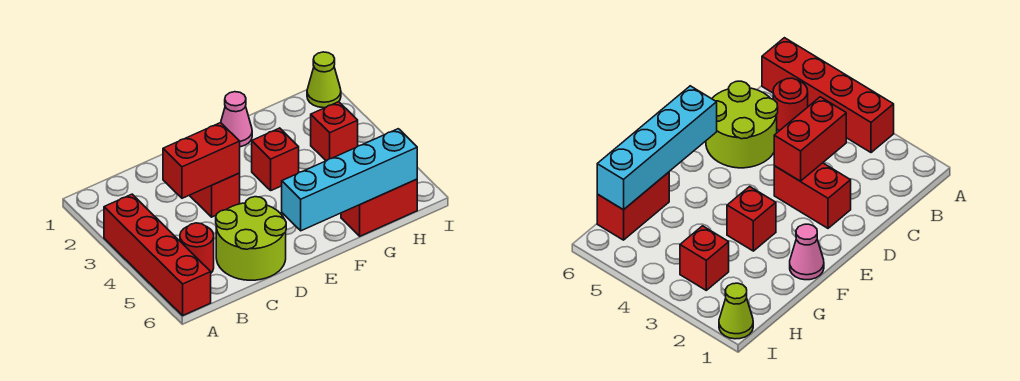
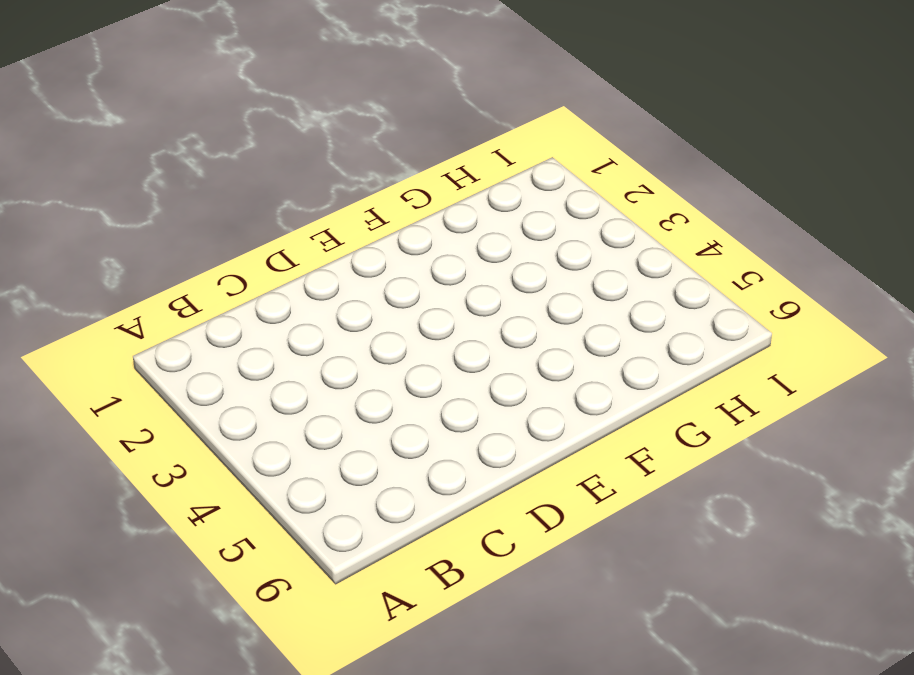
none -> red brick A3:A6 level 1
none -> red round brick B5 level 1

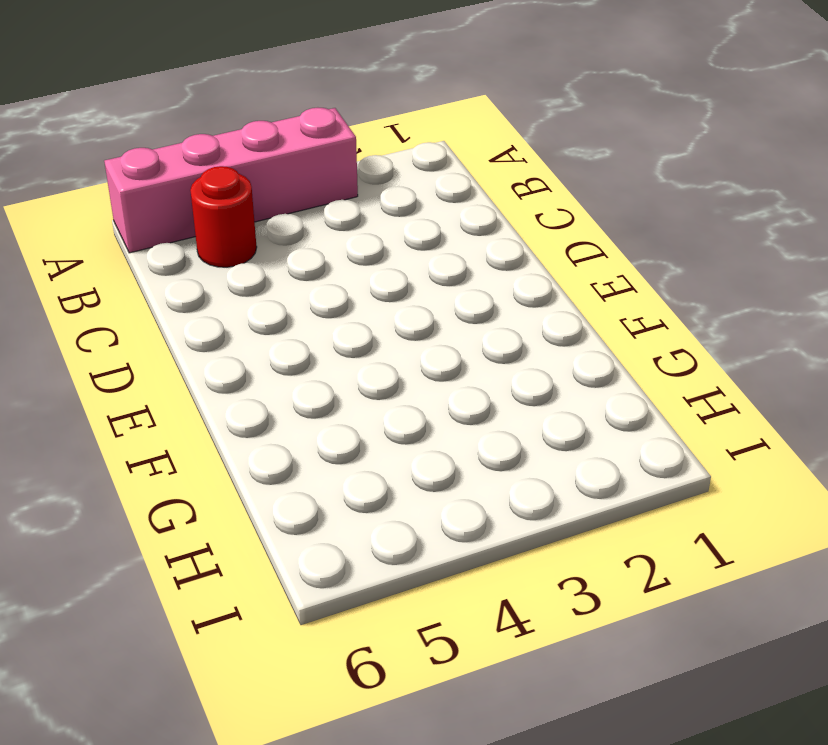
pink brick A3:A6 level 1 -> red brick A3:A6 level 1
none -> lime round brick C5:D6 level 1
none -> red brick D2:D3 level 1

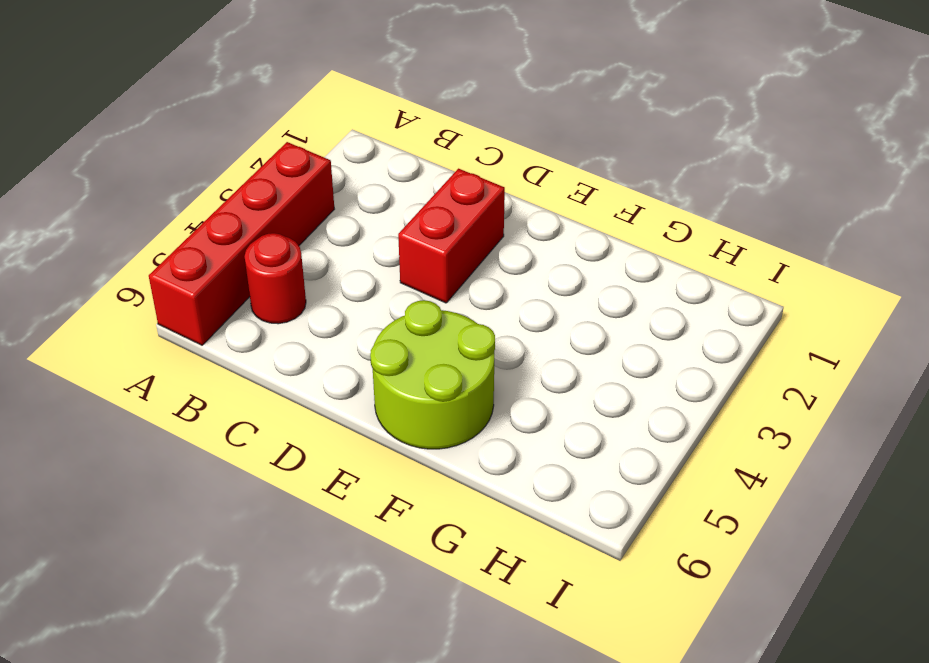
lime round brick E5:F6 level 1 -> lime round brick C5:D6 level 1
none -> pink cone F1 level 1
none -> red brick F3 level 1

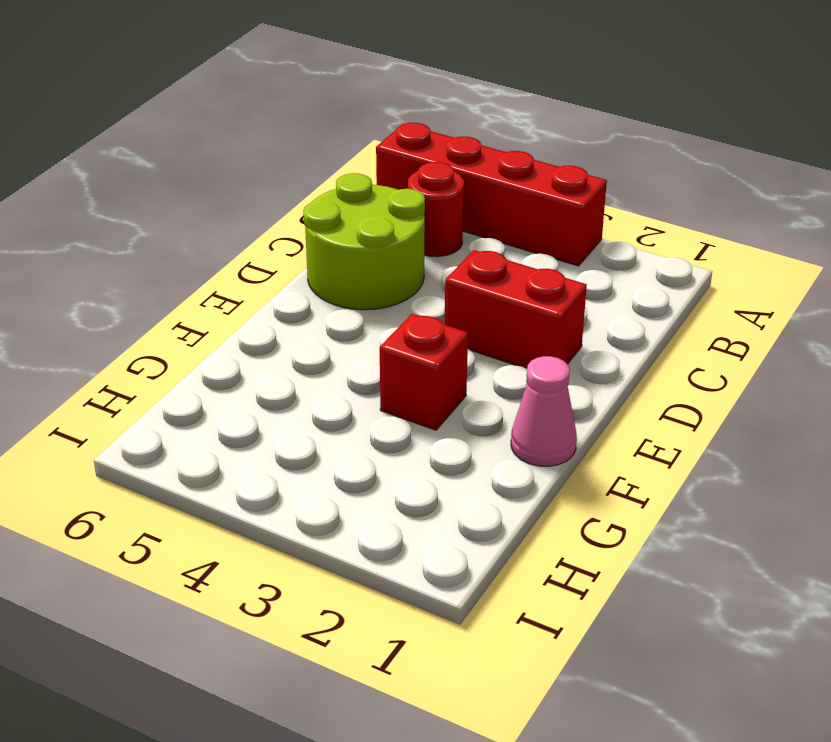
none -> red brick G6:H6 level 1
none -> red brick H3 level 1

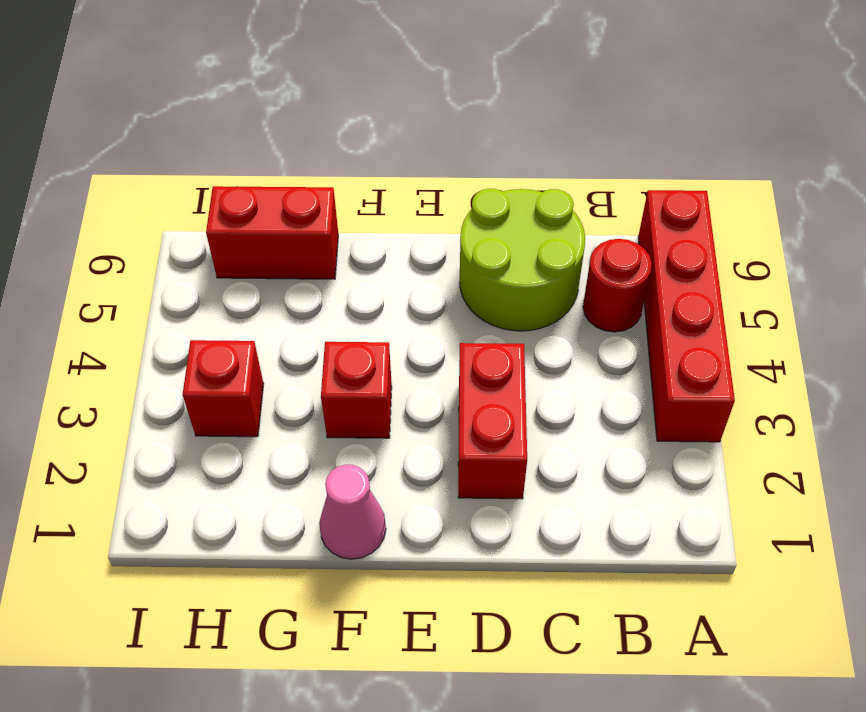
none -> lime cone I1 level 1
none -> red brick C3:D3 level 2

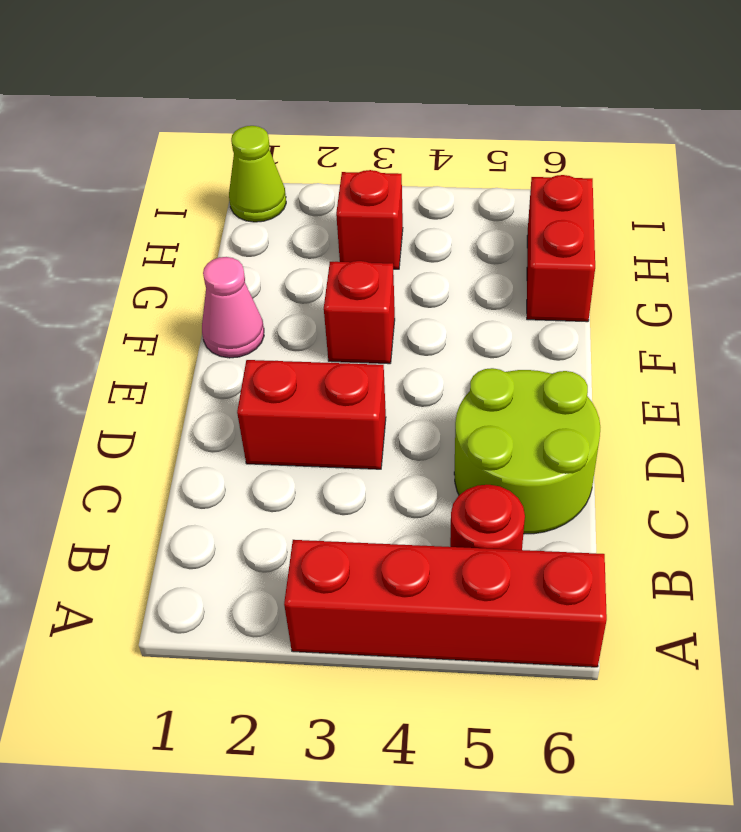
none -> red brick C3:D3 level 2
none -> cyan brick E6:H6 level 2

